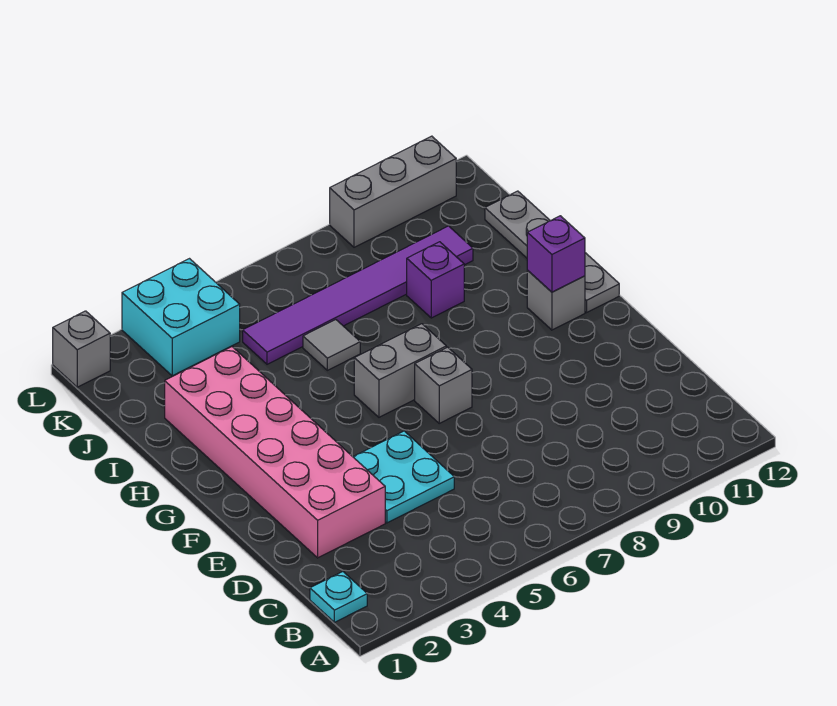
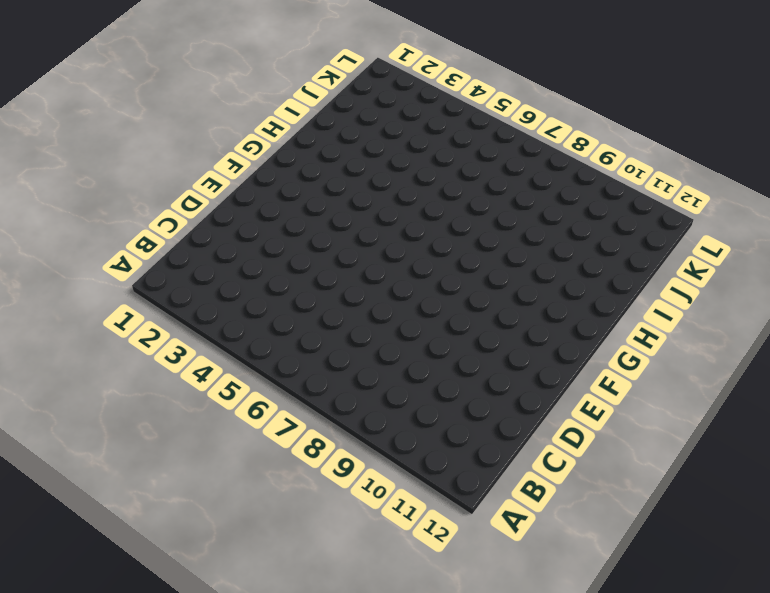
none -> cyan plate B1 level 1
none -> pink brick D2:I3 level 1
none -> cyan plate D4:E5 level 1

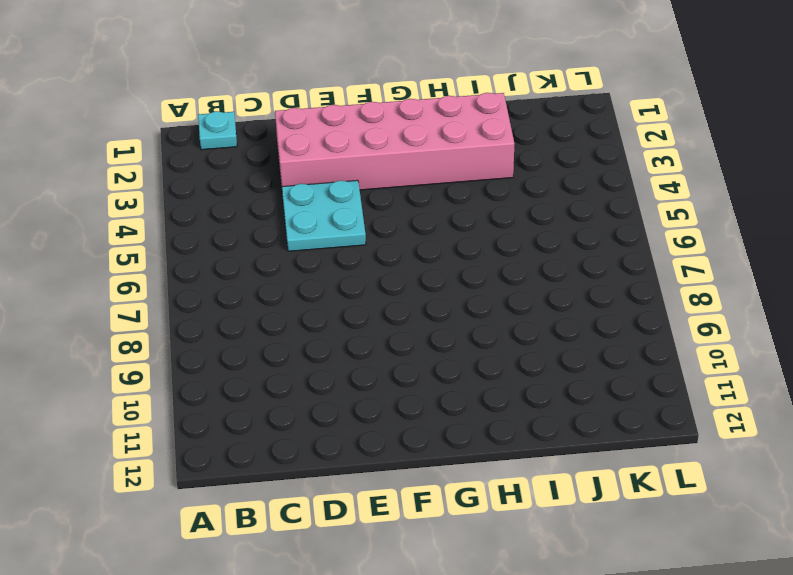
none -> grey brick F7 level 1
none -> grey brick G6:G7 level 1
none -> grey brick G11 level 1

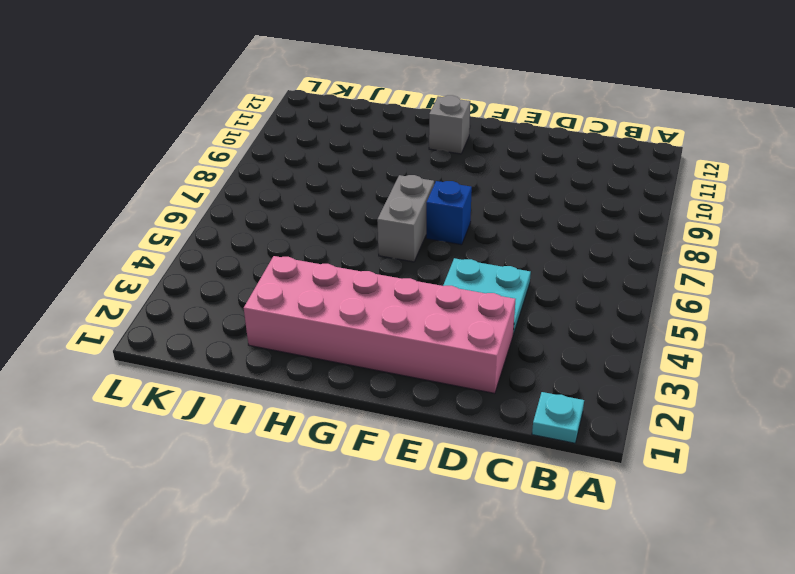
blue brick F7 level 1 -> grey brick F7 level 1
none -> grey plate G12:J12 level 1
none -> grey tile I6 level 1
none -> purple brick I9 level 1

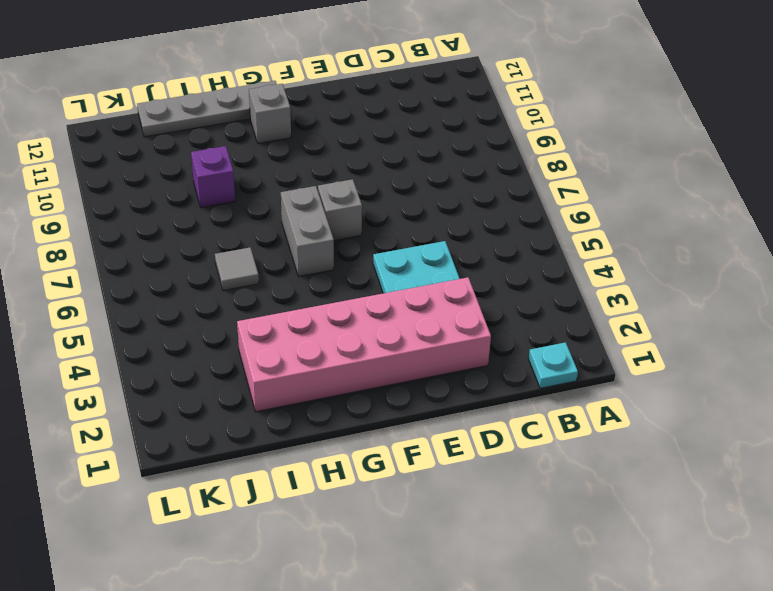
none -> purple tile J5:J10 level 1
none -> cyan brick K3:L4 level 1
none -> grey brick L1 level 1

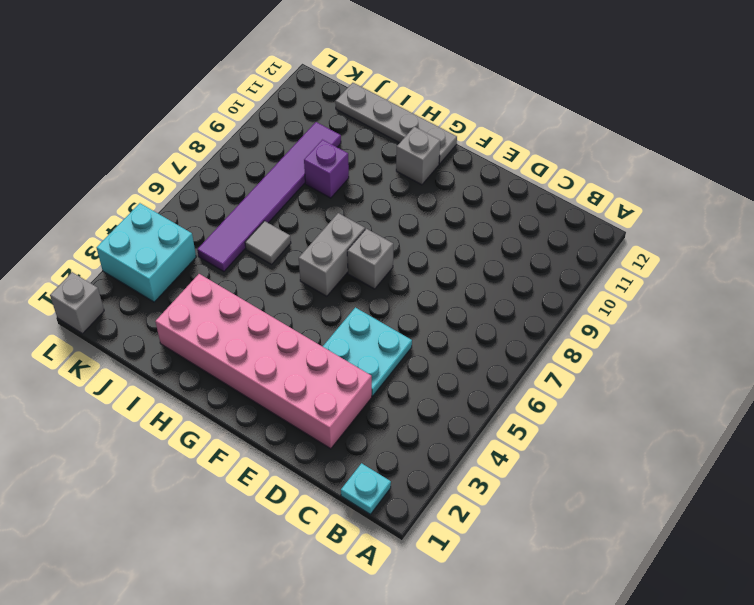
none -> grey brick L9:L11 level 1
none -> purple brick G11 level 2

